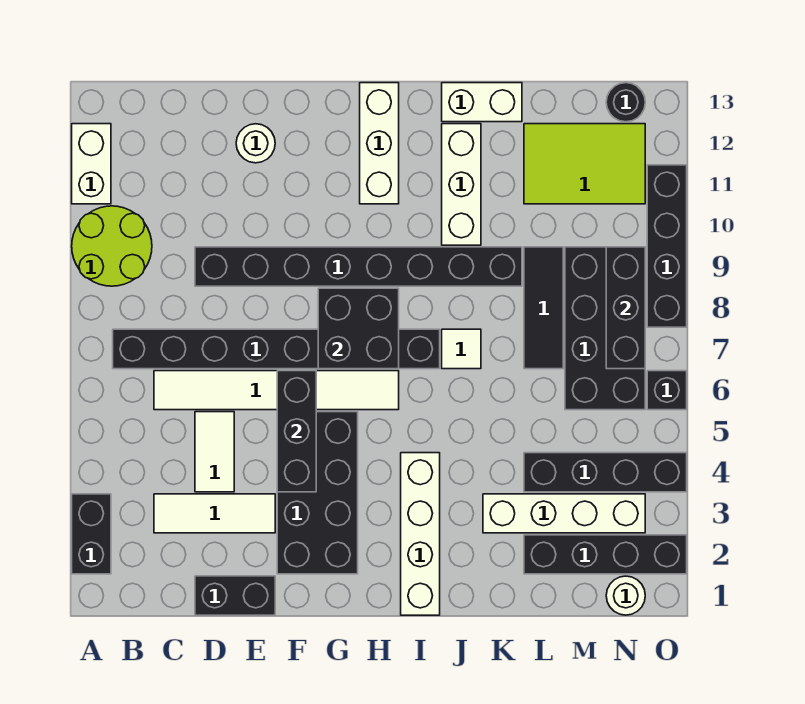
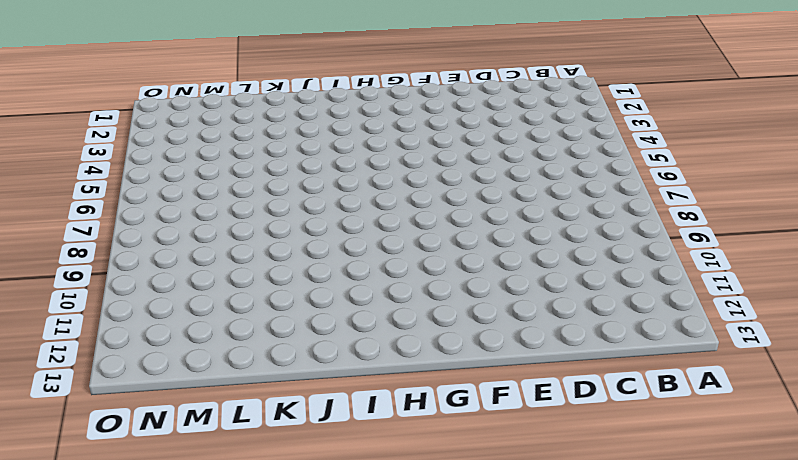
none -> black brick A2:A3 level 1
none -> lime round brick A9:B10 level 1
none -> white brick A11:A12 level 1

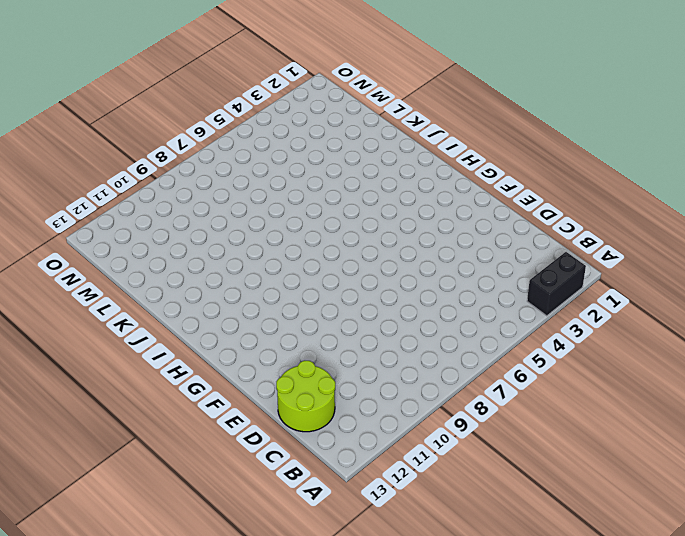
lime round brick C12:D13 level 1 -> lime round brick A9:B10 level 1
none -> white brick A11:A12 level 1
none -> black brick B7:I7 level 1
none -> white tile C3:E3 level 1

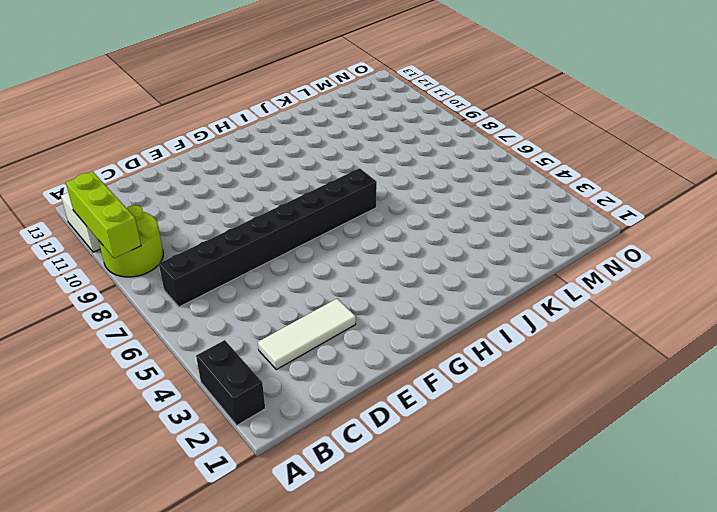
lime brick A9:A11 level 2 -> none
none -> white tile C6:H6 level 1
none -> black brick D1:E1 level 1
none -> white tile D4:D5 level 1

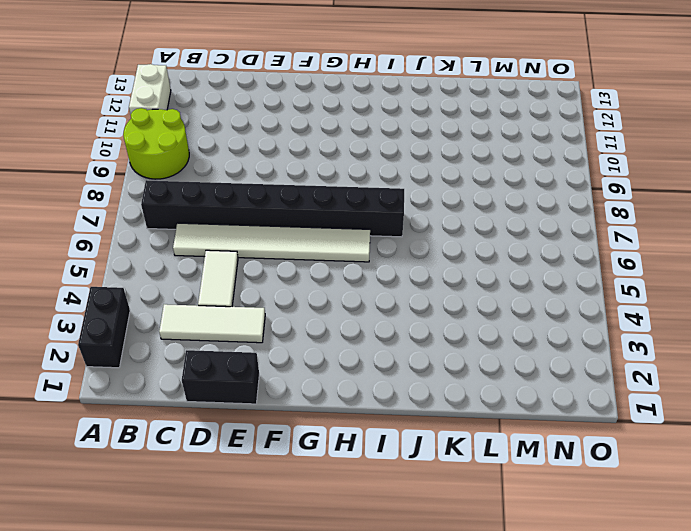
none -> black brick D9:K9 level 1
none -> white round brick E12 level 1
none -> black brick F2:G5 level 1

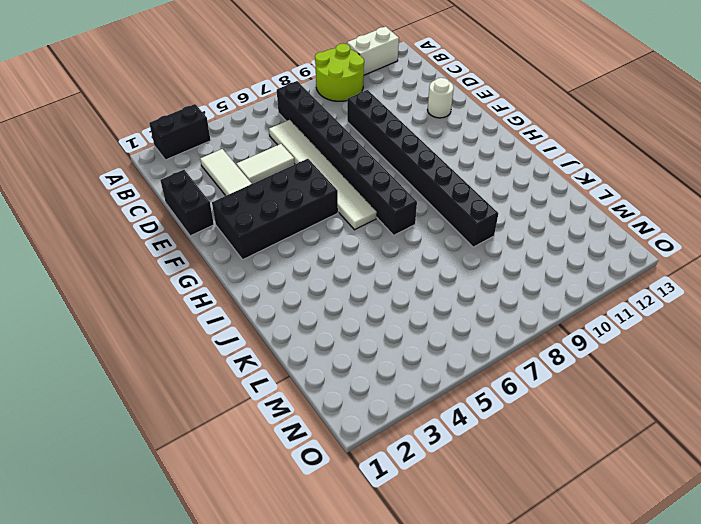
none -> white brick H11:H13 level 1
none -> white brick I1:I4 level 1
none -> white tile J7 level 1

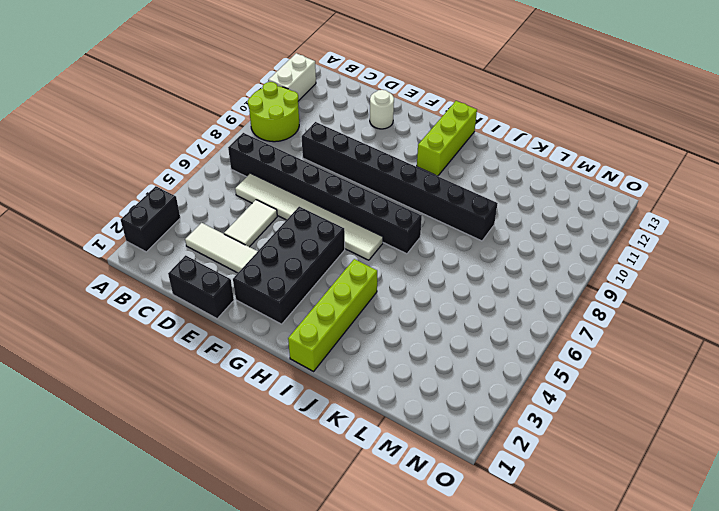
lime brick H11:H13 level 1 -> white brick H11:H13 level 1
lime brick I1:I4 level 1 -> white brick I1:I4 level 1
none -> white tile J7 level 1
none -> white brick J10:J12 level 1
none -> white brick J13:K13 level 1

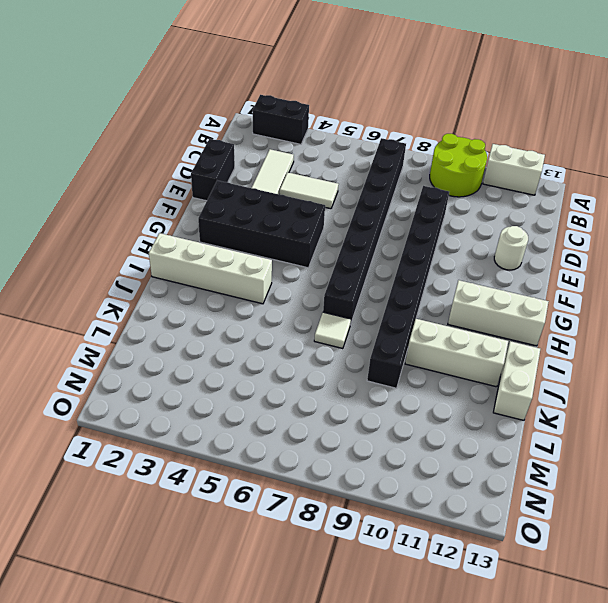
none -> white tile C6:H6 level 1
none -> white brick K3:N3 level 1
none -> black brick L2:O2 level 1

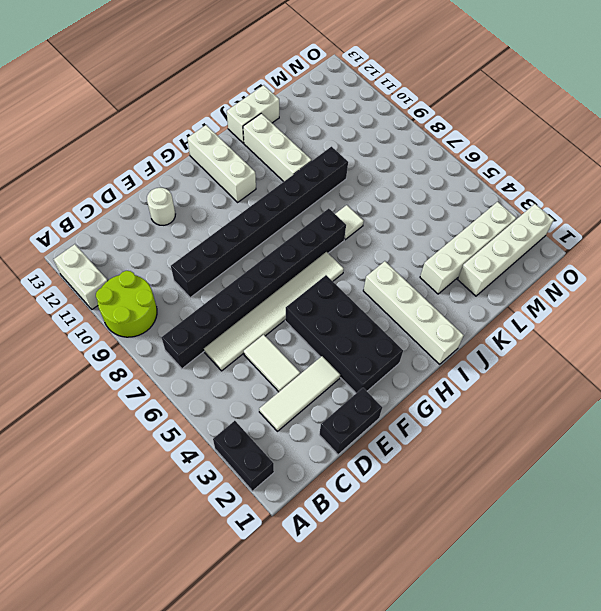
white brick L2:O2 level 1 -> black brick L2:O2 level 1
none -> black brick L4:O4 level 1
none -> black tile L7:L9 level 1
none -> lime tile L11:N12 level 1

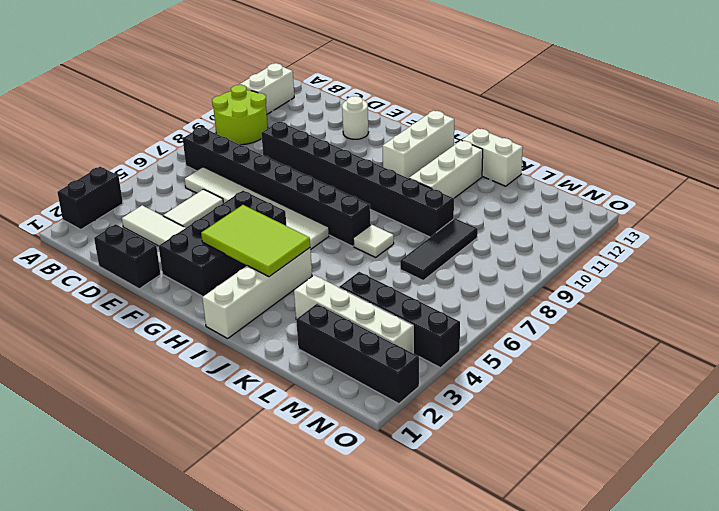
lime tile G3:I4 level 2 -> lime tile L11:N12 level 1
none -> black brick M6:N9 level 1
none -> white round brick N1 level 1
none -> black round brick N13 level 1

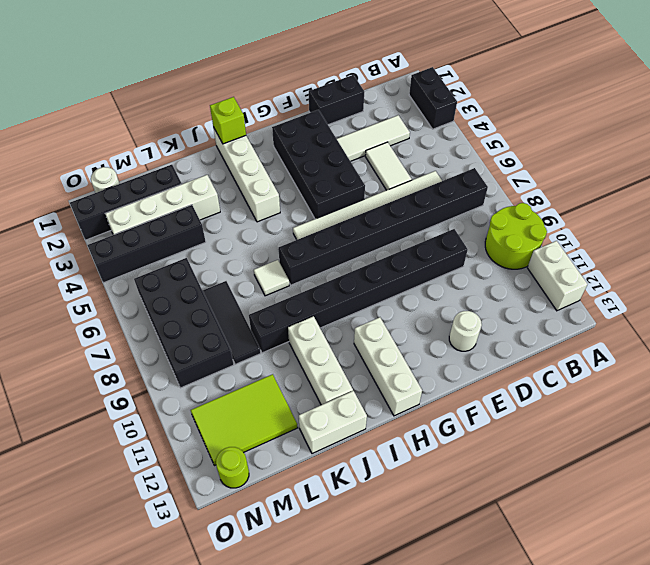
lime brick I1 level 2 -> none
lime round brick N13 level 1 -> black round brick N13 level 1
none -> black brick O6 level 1
none -> black brick O8:O11 level 1
none -> black brick F4:F6 level 2

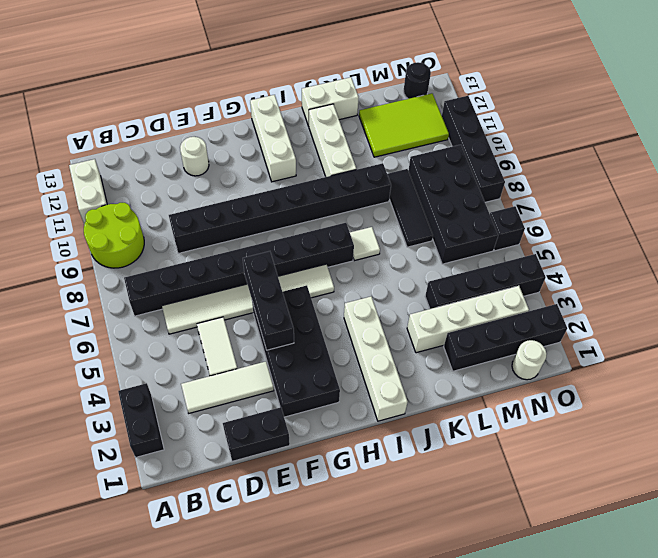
none -> black brick G7:H8 level 2
none -> black brick N7:N9 level 2

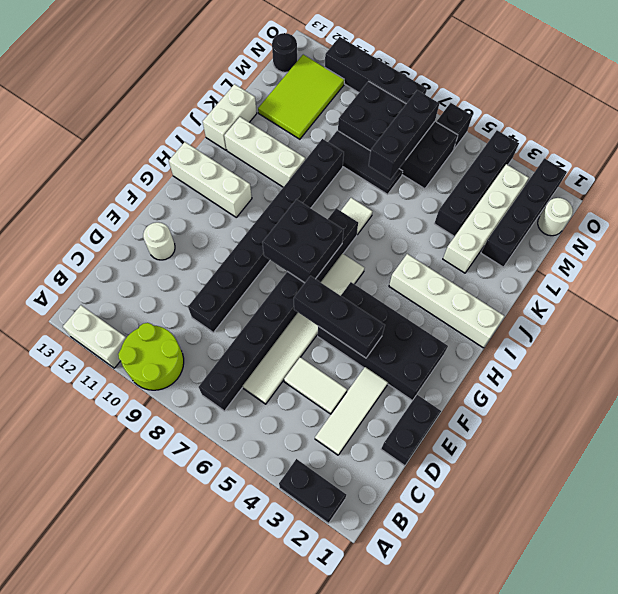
black brick L7:N7 level 2 -> black brick N7:N9 level 2

